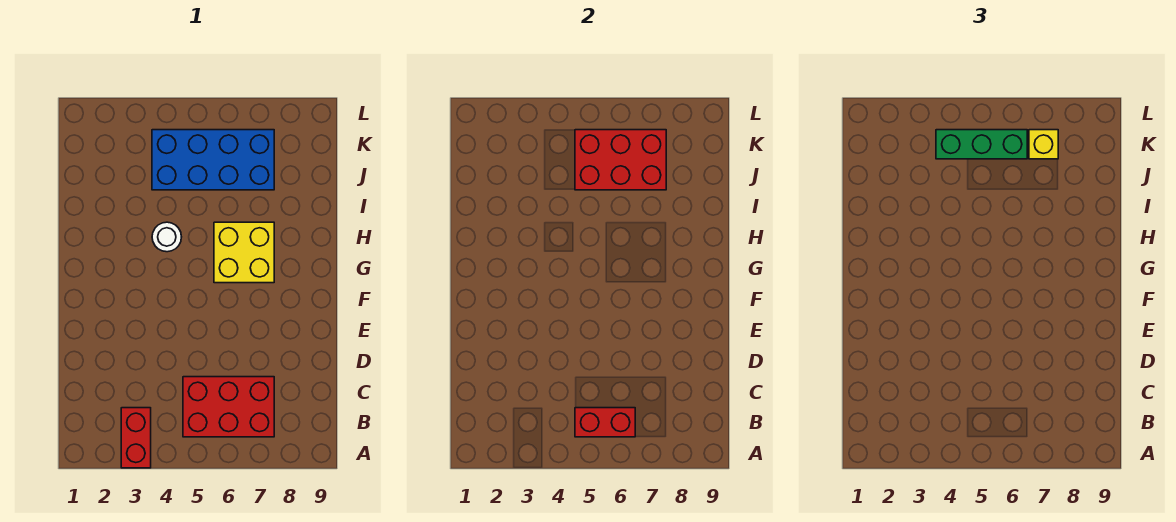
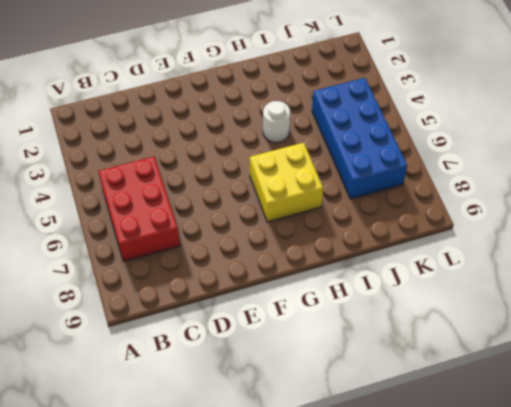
none -> red brick A3:B3 level 1
none -> red brick B5:B6 level 2

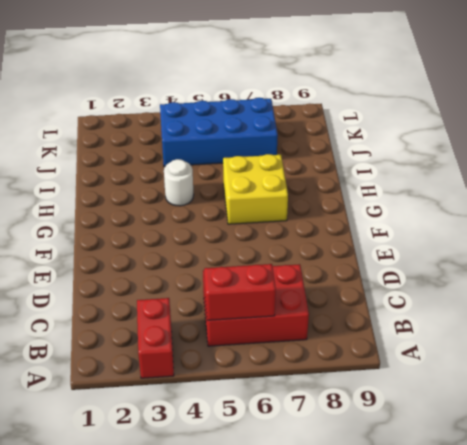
none -> red brick J5:K7 level 2
none -> green brick K4:K6 level 3

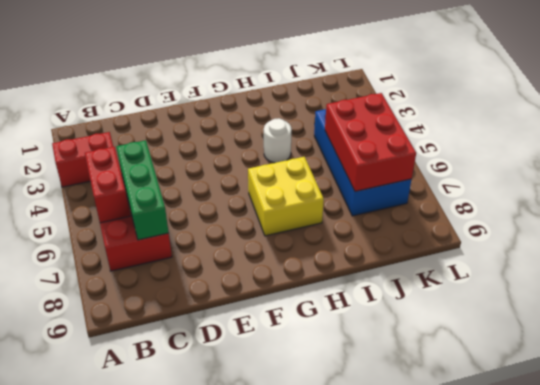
green brick C5:C7 level 2 -> green brick K4:K6 level 3
none -> yellow brick K7 level 3

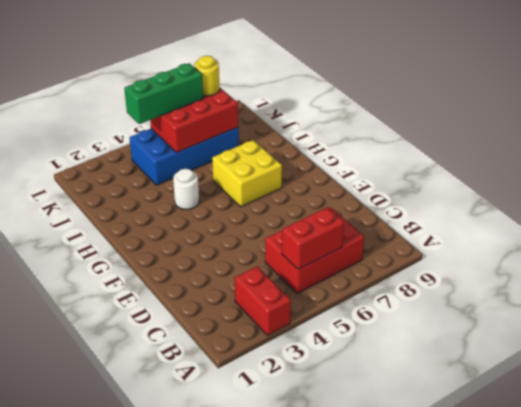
yellow round brick K7 level 3 -> yellow brick K7 level 3

